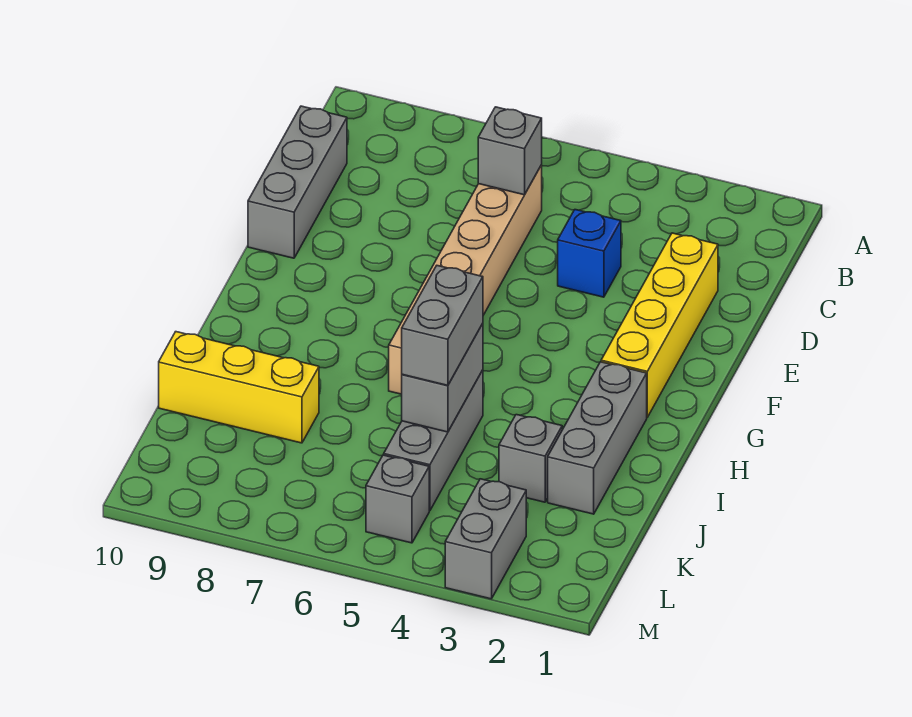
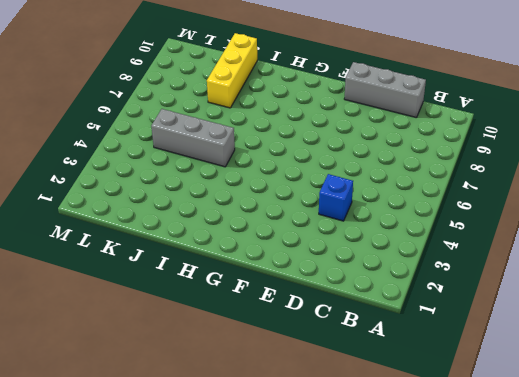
none -> tan brick C6:H6 level 1
none -> yellow brick D2:G2 level 1
none -> grey brick H2:J2 level 1

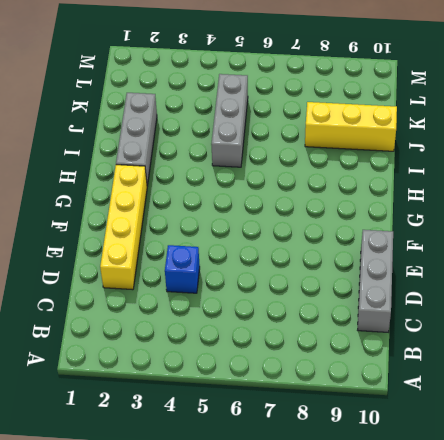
none -> tan brick C6:H6 level 1
none -> grey brick J3 level 1
none -> grey brick L3:M3 level 1

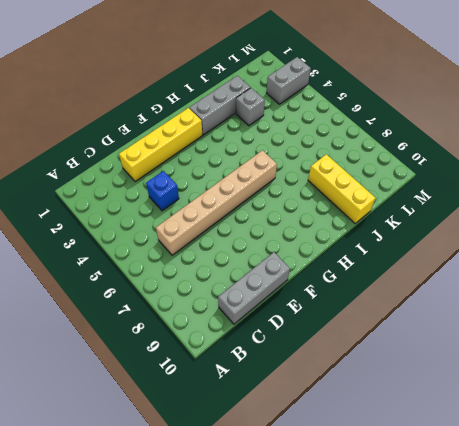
none -> grey brick I5:K5 level 1
none -> grey brick L5 level 1
none -> grey brick C6 level 2

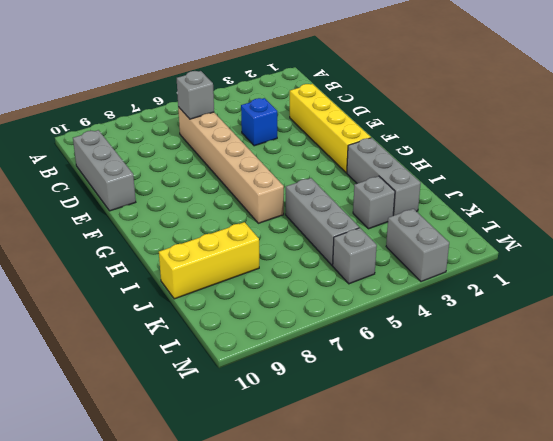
none -> grey brick I5:J5 level 2
none -> grey brick I5:J5 level 3

